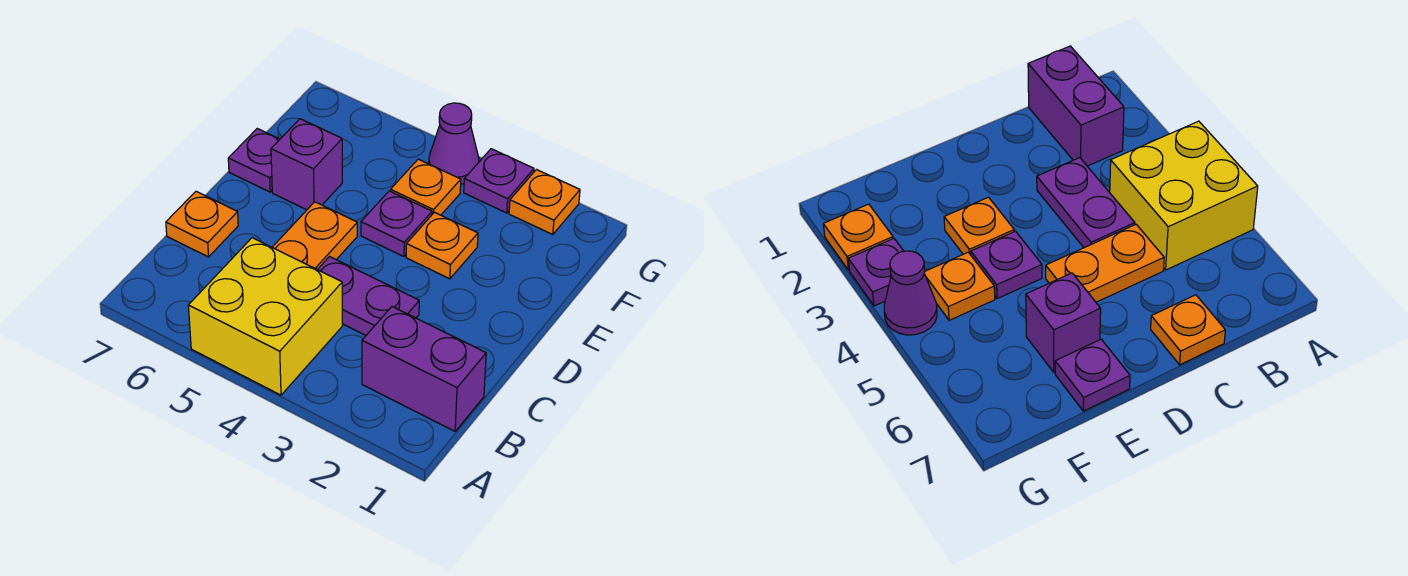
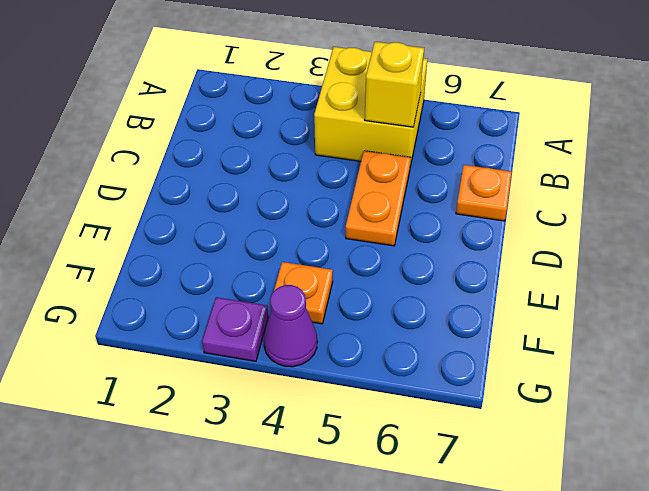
yellow brick B5 level 2 -> none
none -> purple brick B1:B2 level 1
none -> purple plate C3:C4 level 1
none -> orange plate E3 level 1

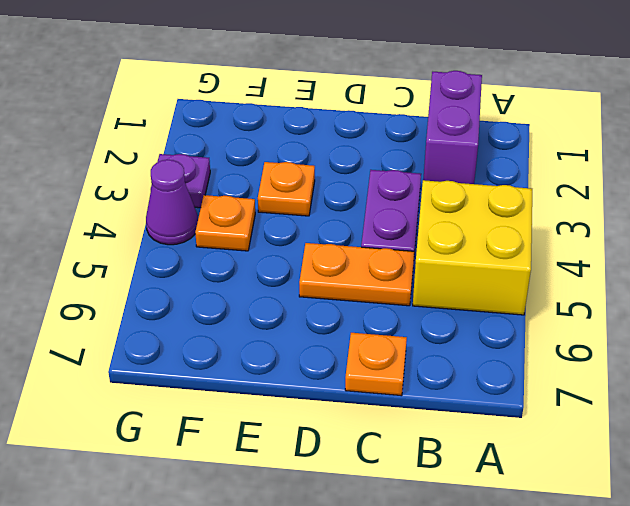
none -> purple plate E4 level 1
none -> purple brick E6 level 1
none -> purple plate E7 level 1

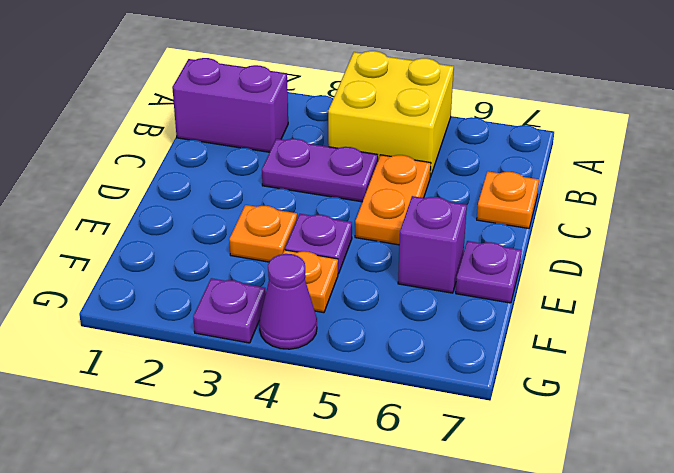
none -> orange plate G2 level 1

